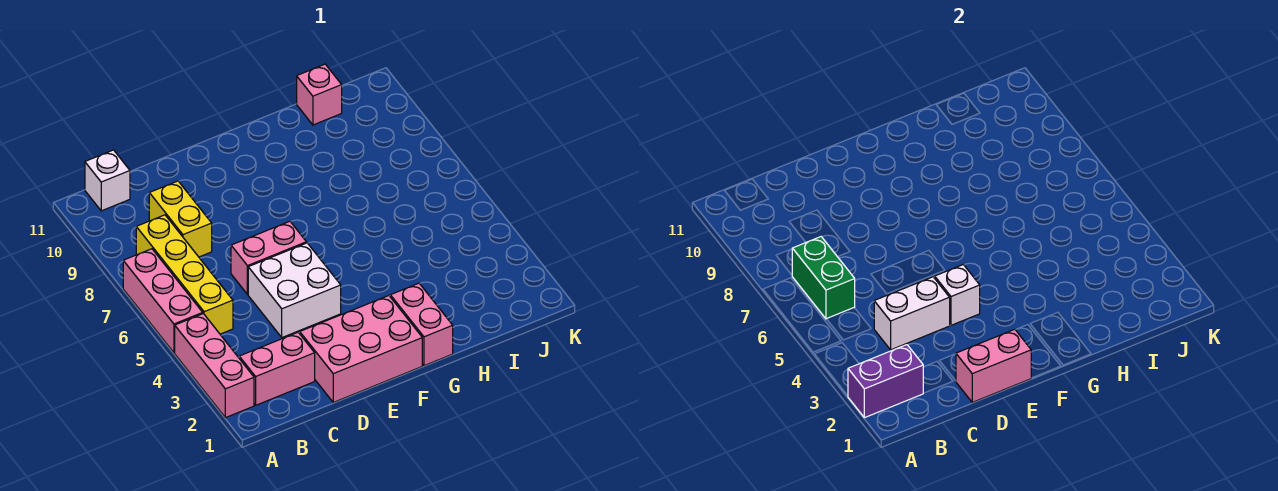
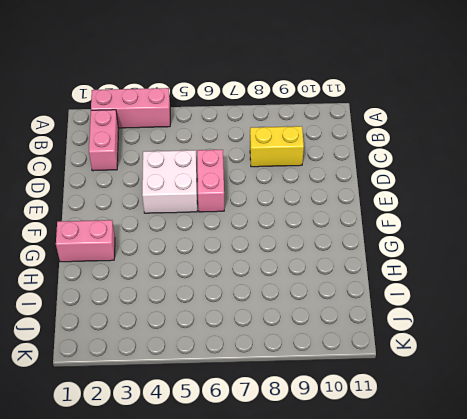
none -> pink brick A5:A7 level 1
none -> yellow brick B5:B8 level 1
none -> white brick B11 level 1

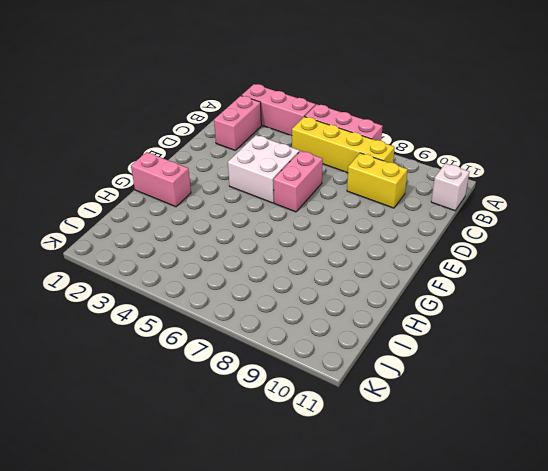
none -> pink brick D1:F2 level 1
none -> pink brick I11 level 1
none -> purple brick A2:B2 level 2

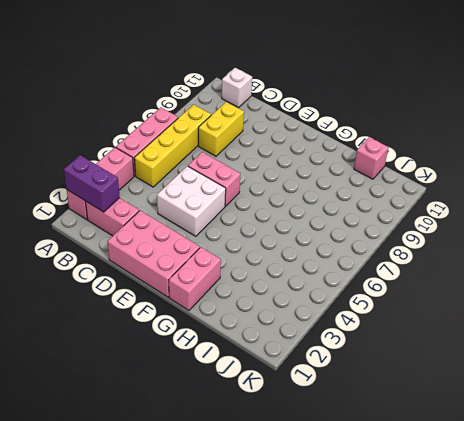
none -> green brick B6:B7 level 2
none -> white brick C4:D4 level 2
none -> pink brick D1:E1 level 2

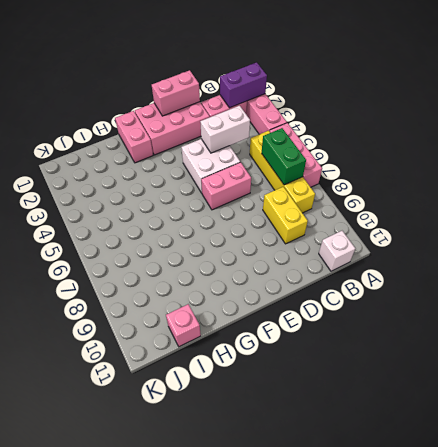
none -> white brick E4 level 2

